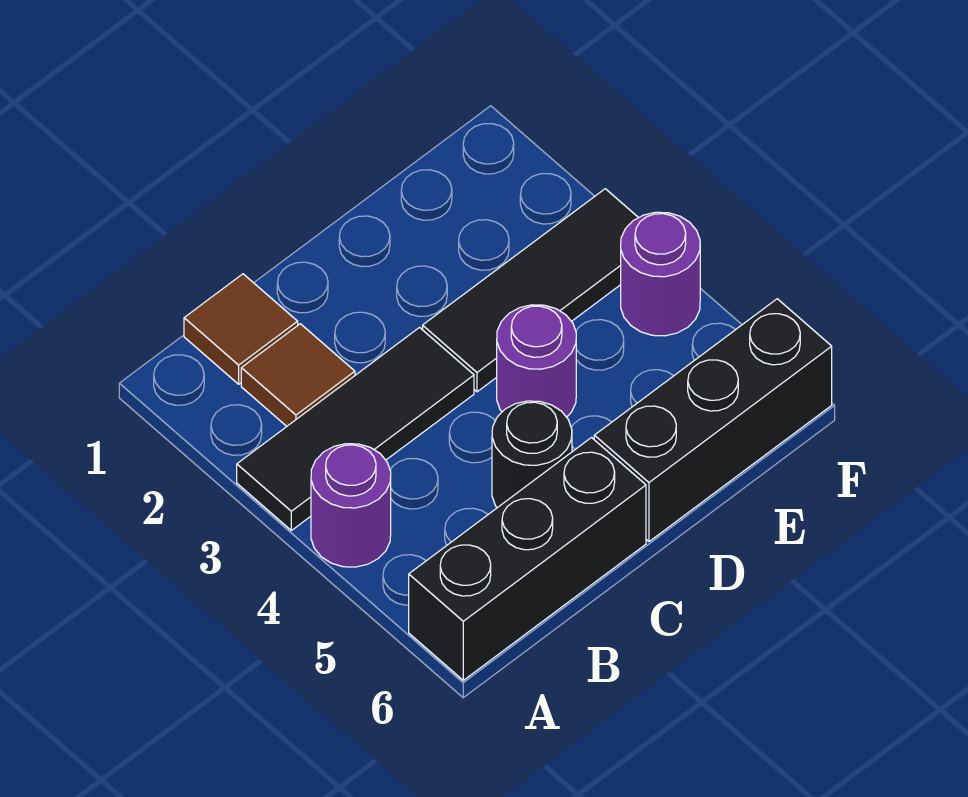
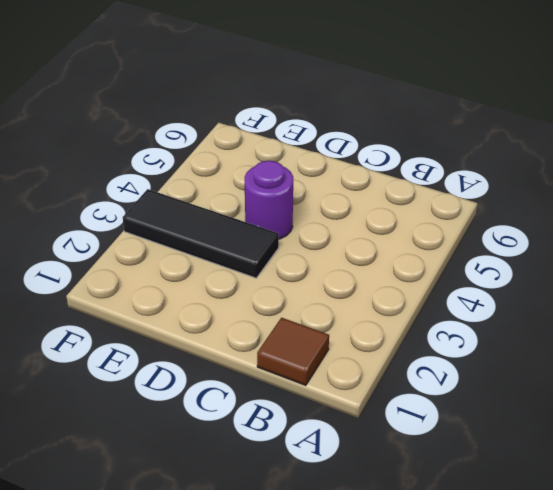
none -> black tile A3:C3 level 1
none -> purple round brick A4 level 1

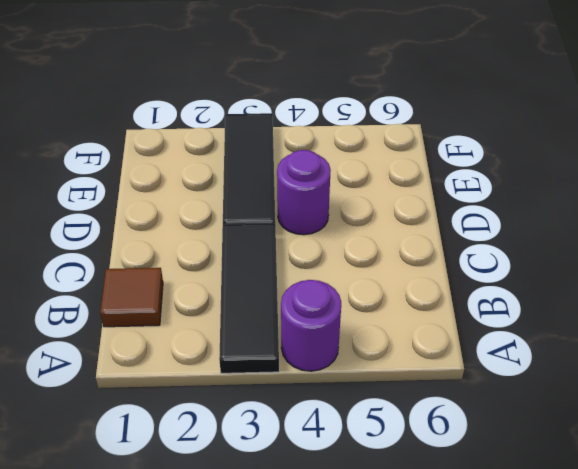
none -> black brick A6:C6 level 1
none -> brown tile B2 level 1

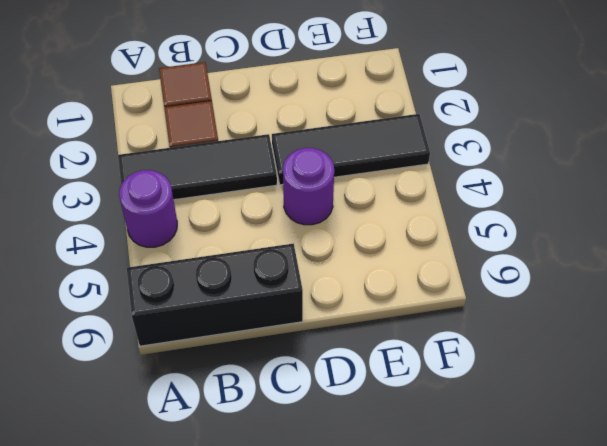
none -> black round brick C5 level 1
none -> black brick D6:F6 level 1

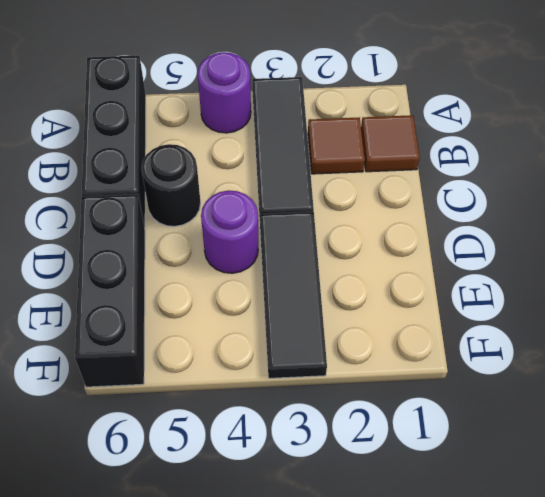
none -> purple round brick F4 level 1

